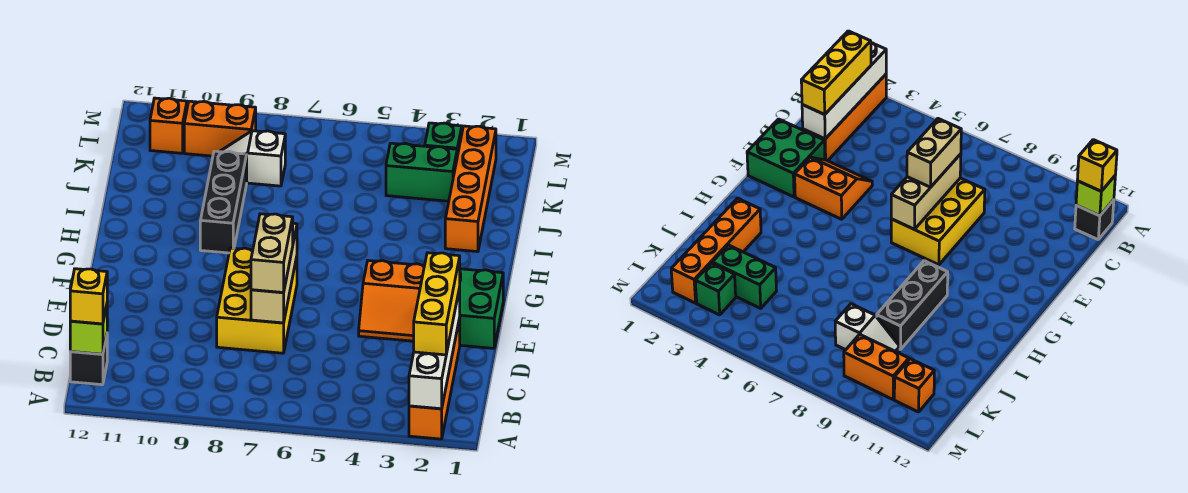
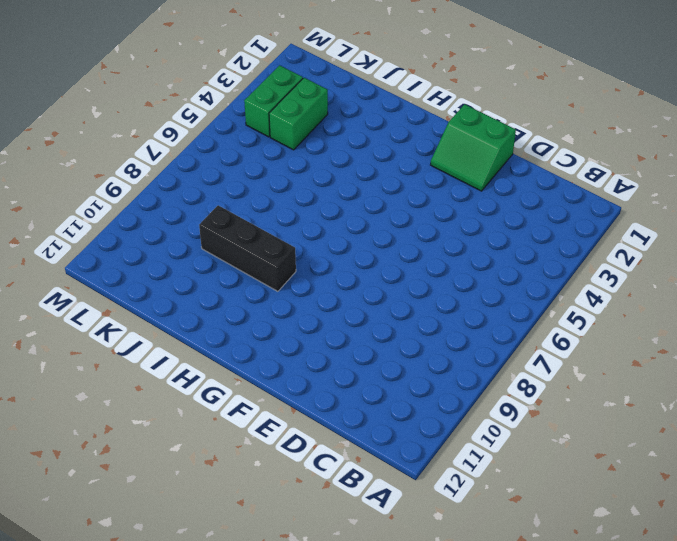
green slope E1:F2 level 1 top 1 -> green brick E1:F2 level 1
green brick L3:L4 level 1 -> green brick L3 level 1
none -> orange brick A2:D2 level 1
none -> black brick B12 level 1
none -> yellow brick D7:F8 level 1

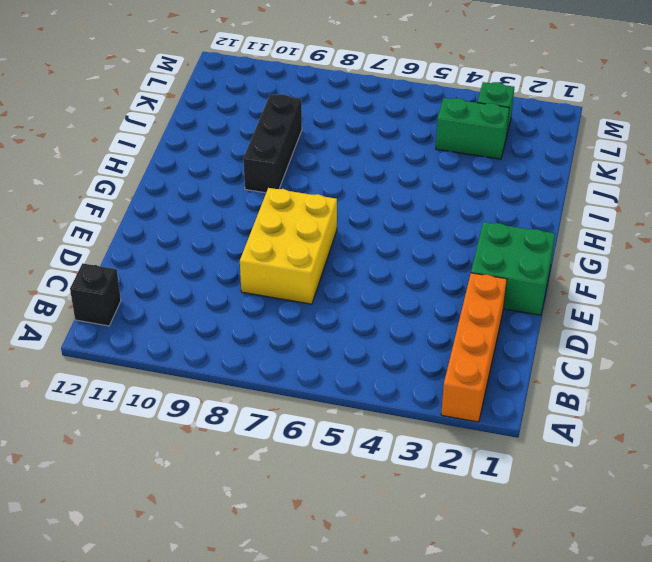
none -> orange slope E3:F4 level 1 top F
none -> orange brick I2:L2 level 1
none -> white slope K8:K9 level 1 top 8

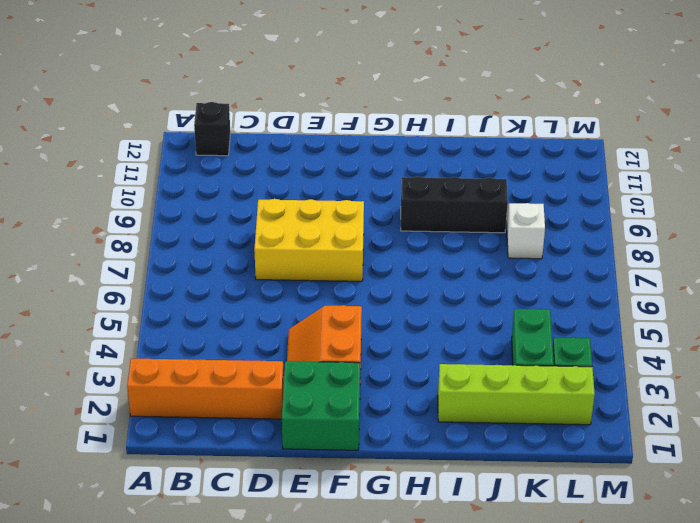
lime brick I2:L2 level 1 -> orange brick I2:L2 level 1
none -> orange brick L9:L10 level 1
none -> orange brick L11 level 1
none -> white brick A2:D2 level 2

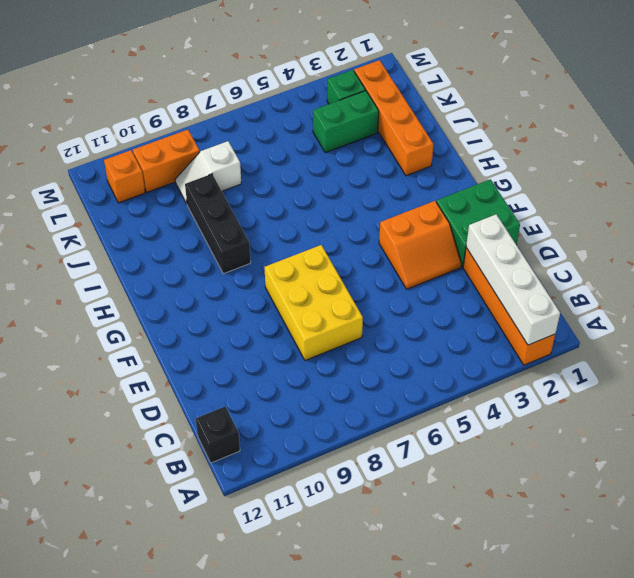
none -> lime brick B12 level 2
none -> tan brick D7:F7 level 2
none -> yellow brick B2:D2 level 3

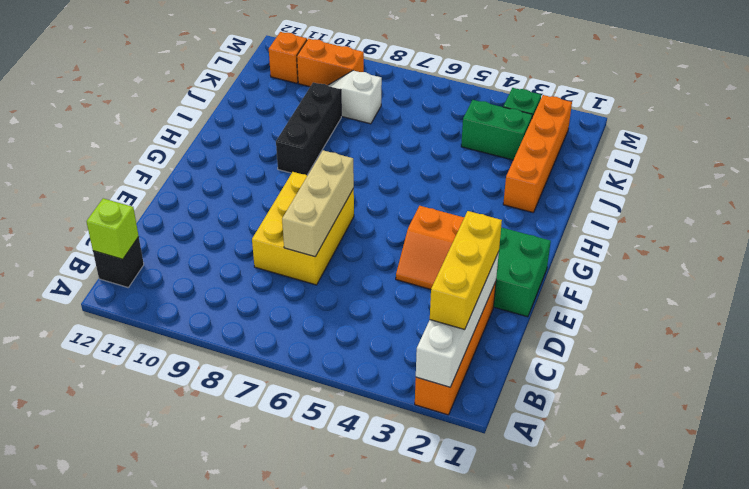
none -> yellow brick B12 level 3
none -> tan brick D7:E7 level 3

